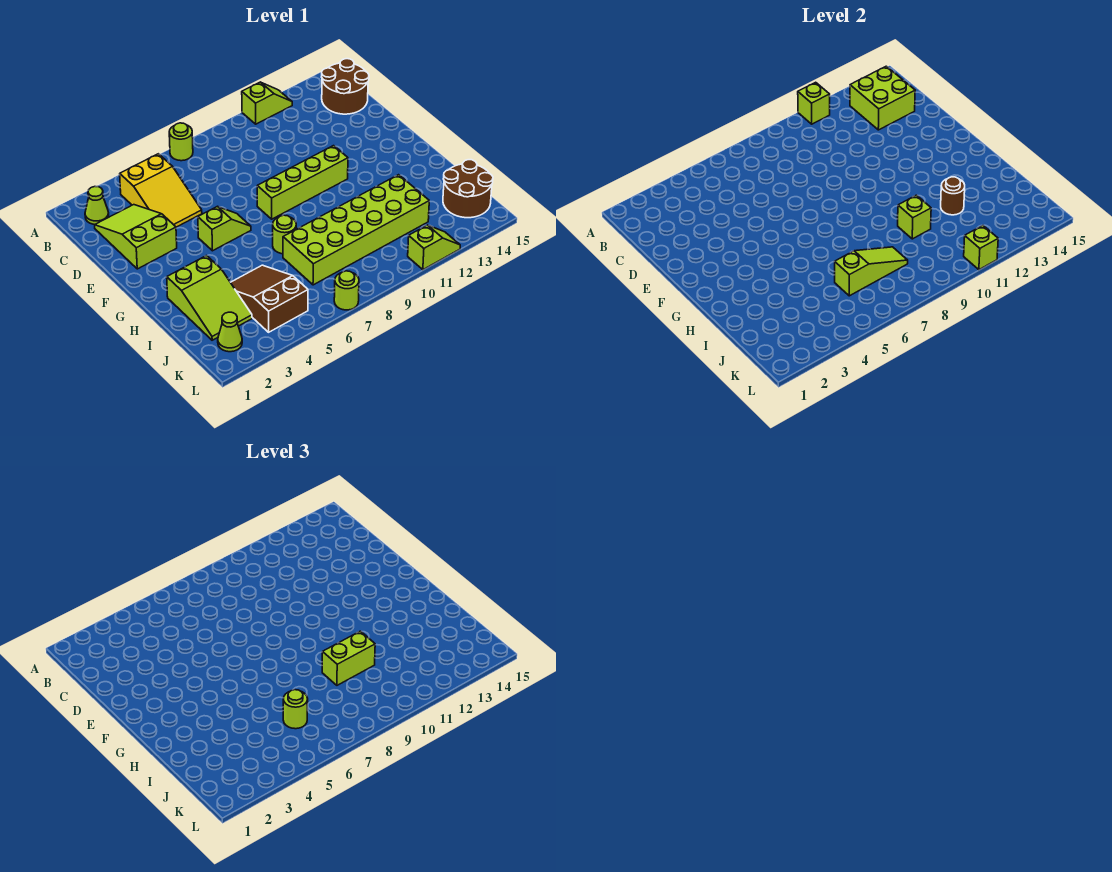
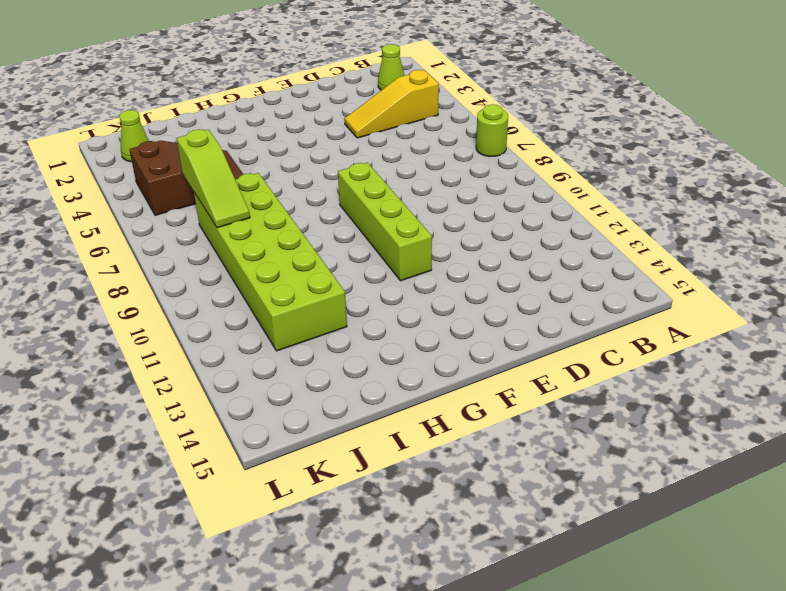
yellow slope B4:D4 level 1 top B -> yellow slope B4:D5 level 1 top B
none -> lime slope A11:A12 level 1 top 11
none -> brown round brick B14:C15 level 1
none -> lime slope C2:E3 level 1 top E

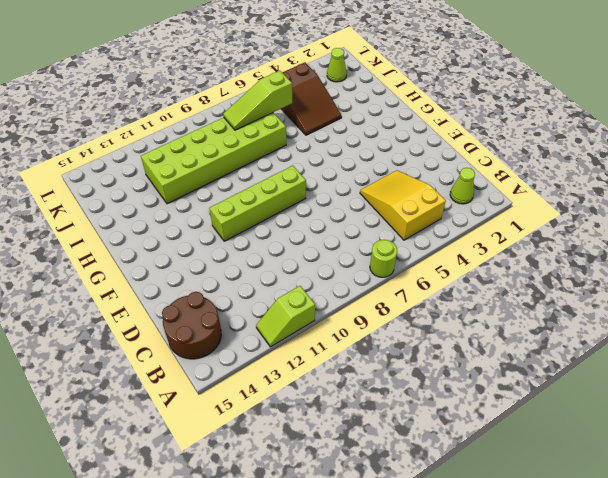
none -> lime slope C2:E3 level 1 top E
none -> lime slope F5:F6 level 1 top 5
none -> lime slope H2:J3 level 1 top H

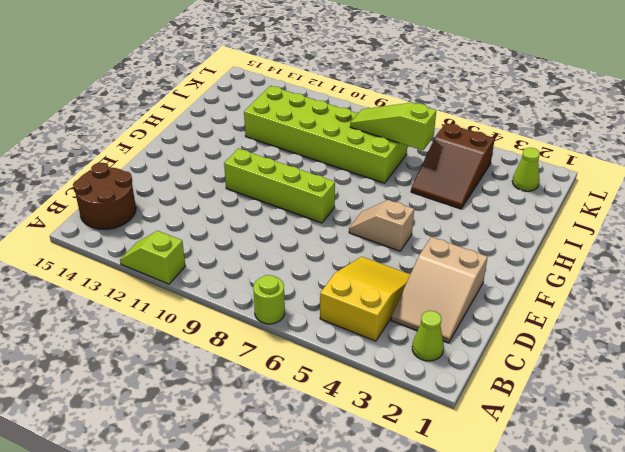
tan slope C2:E3 level 1 top E -> lime slope C2:E3 level 1 top E
tan slope F5:F6 level 1 top 5 -> lime slope F5:F6 level 1 top 5
none -> lime slope H2:J3 level 1 top H
none -> lime round brick H7 level 1
none -> brown round brick J14:K15 level 1

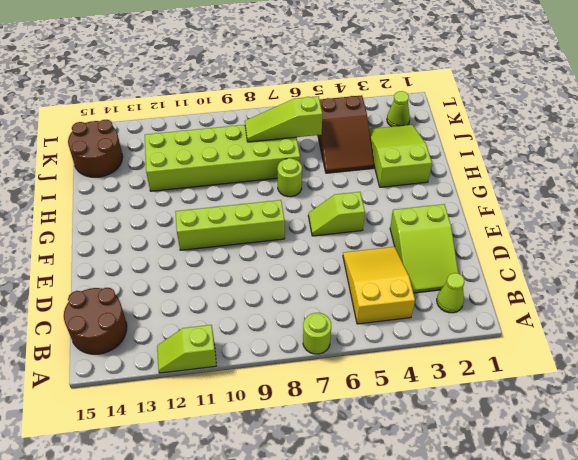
none -> lime round brick L7 level 1
none -> lime slope L11:L12 level 1 top 11
none -> lime brick A11 level 2

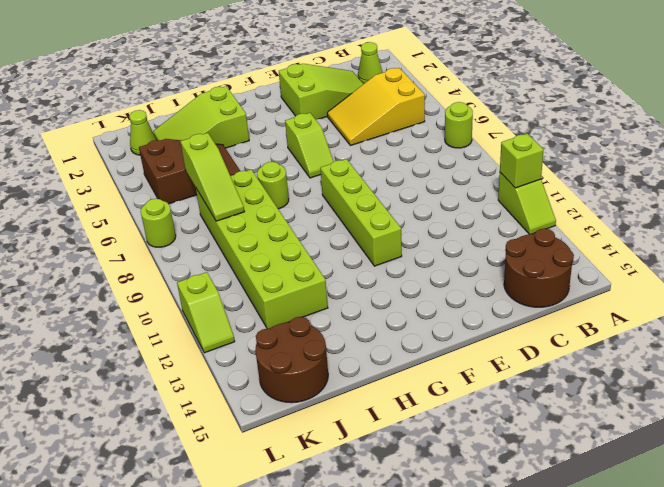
none -> lime brick B13:C14 level 2
none -> lime brick I10 level 2
none -> brown round brick I12 level 2

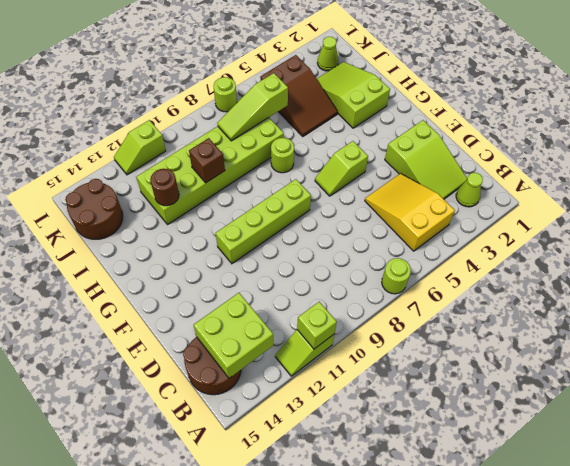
brown brick I10 level 2 -> lime brick I10 level 2
none -> lime brick L11 level 2
none -> lime brick I9:I10 level 3
none -> lime round brick J6 level 3

